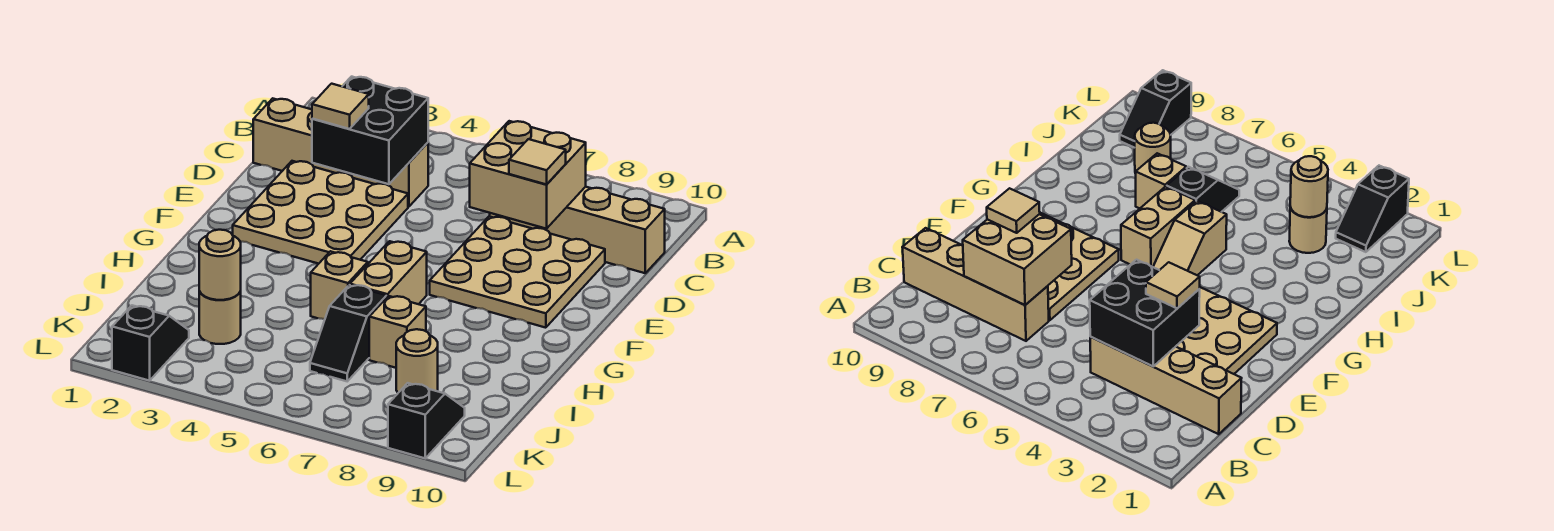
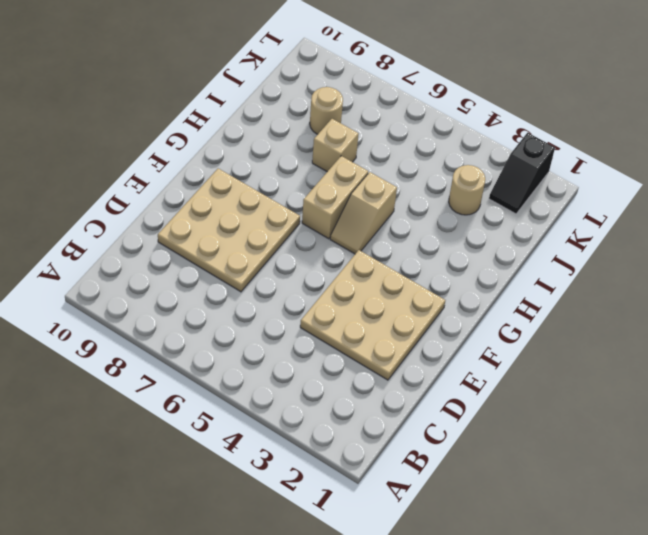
none -> tan brick C1:C4 level 1
none -> tan brick C7:C10 level 1
none -> black slope I6:J6 level 1 top I

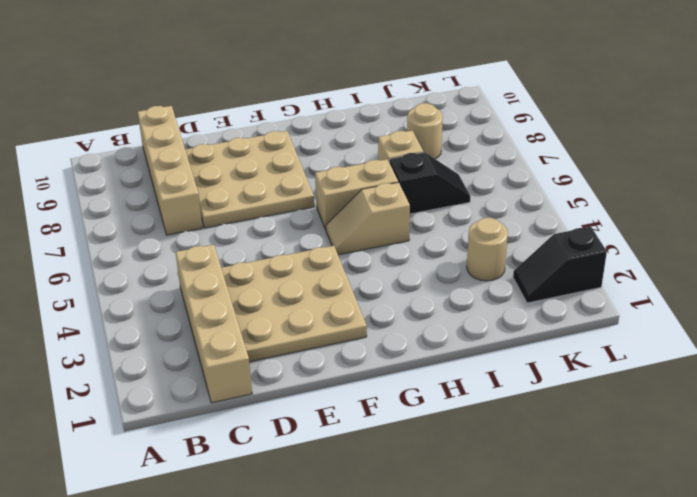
none -> black slope K9:L9 level 1 top L
none -> black brick C3:D4 level 2
none -> tan brick C7:D8 level 2

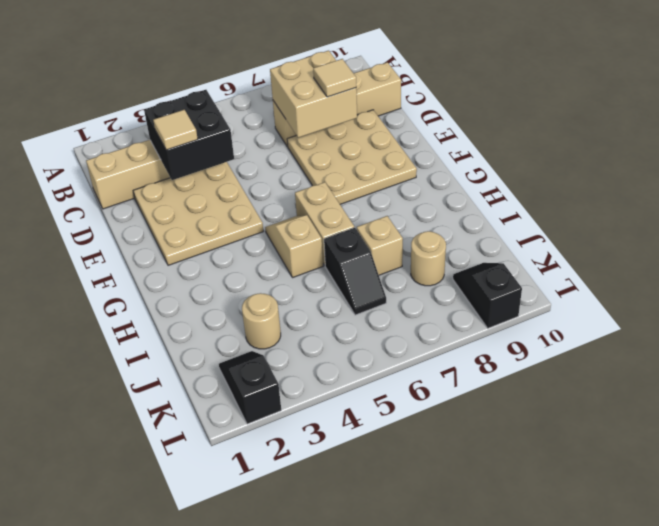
none -> tan round brick J3 level 2

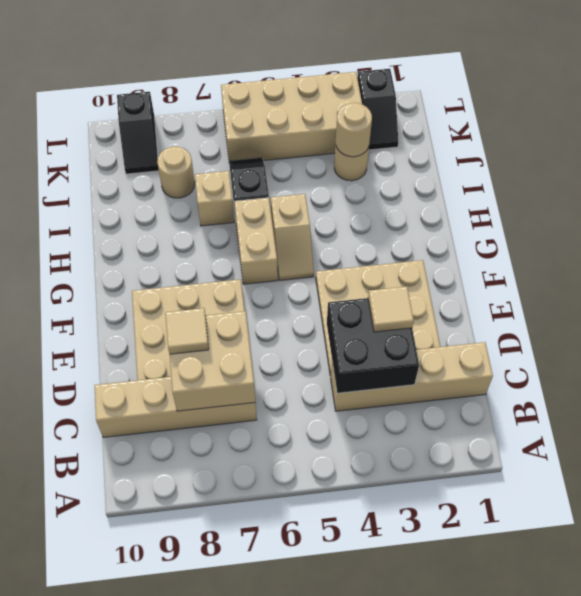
tan brick K3:L6 level 1 -> none

